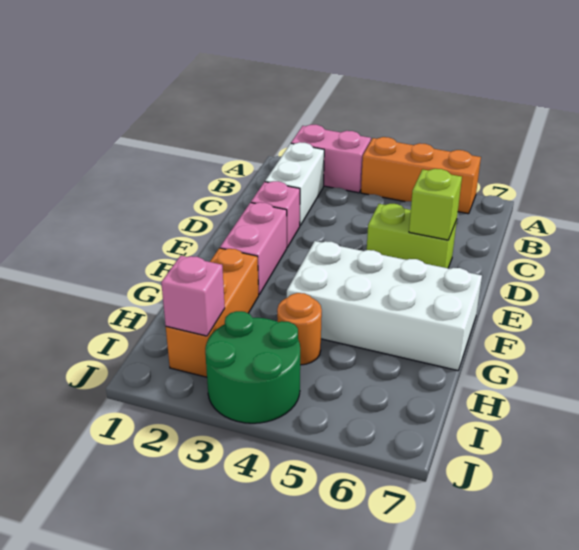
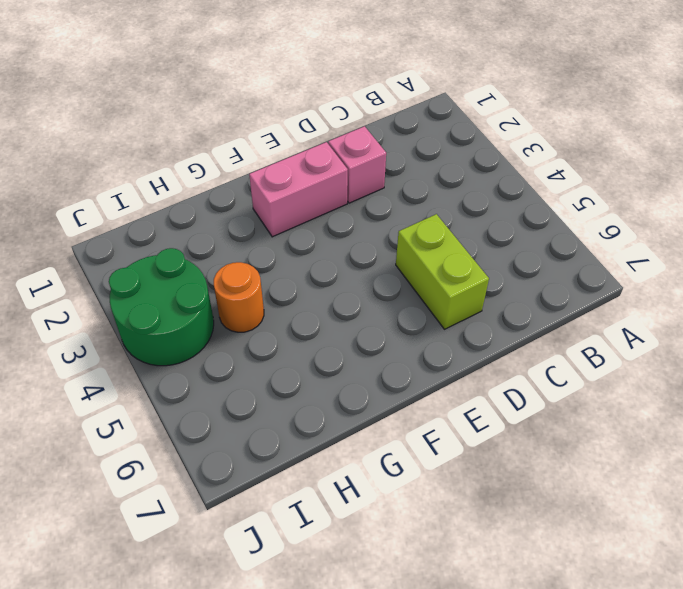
none -> pink brick A2:A3 level 1
none -> orange brick A4:A6 level 1
none -> white brick B2:C2 level 1

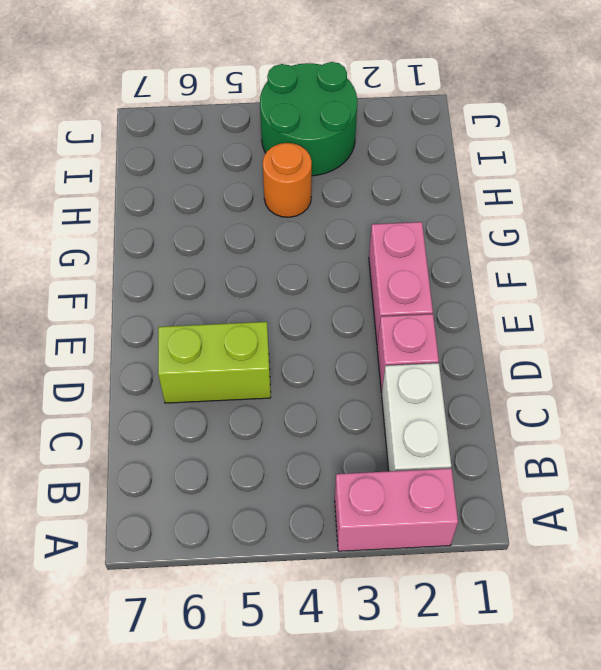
none -> orange brick A4:A6 level 1
none -> white brick F4:G7 level 1
none -> orange brick G2:I2 level 1

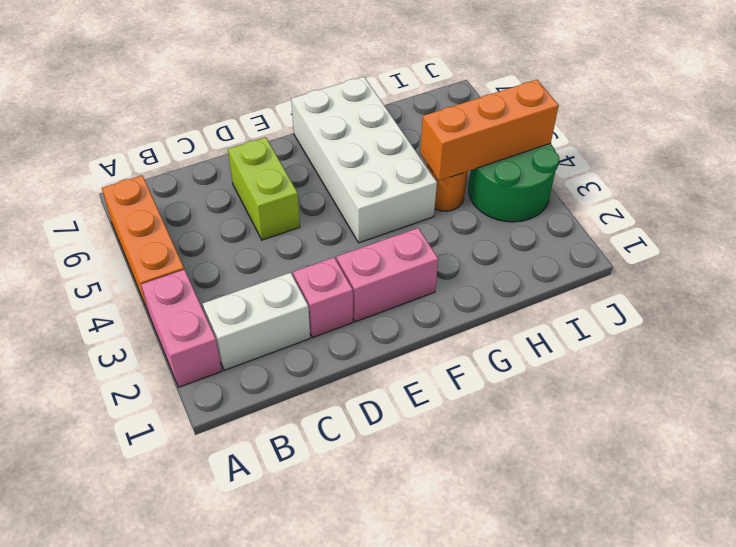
orange brick H4:J4 level 2 -> orange brick G2:I2 level 1
none -> lime brick D6 level 2
none -> pink brick I2 level 2

